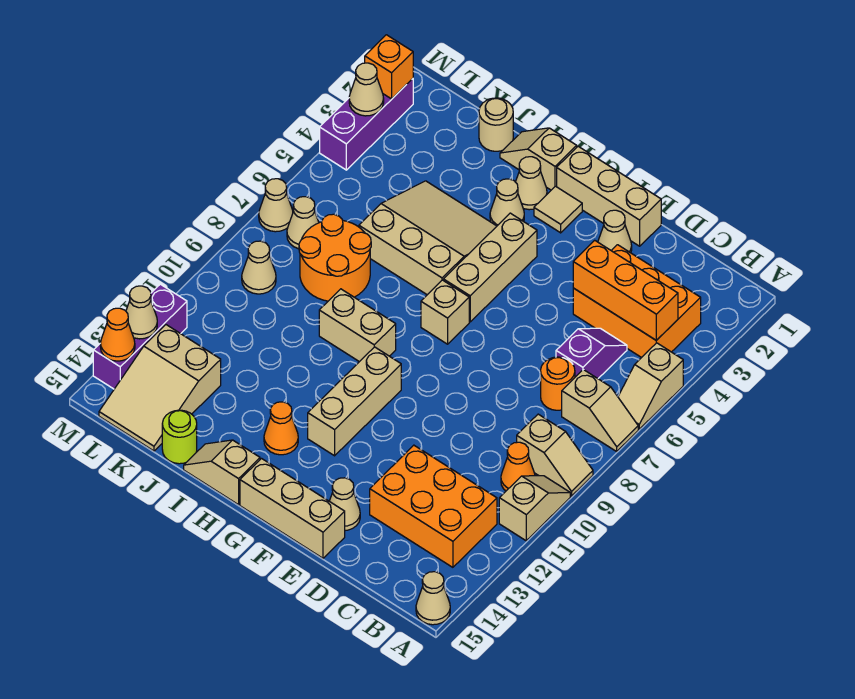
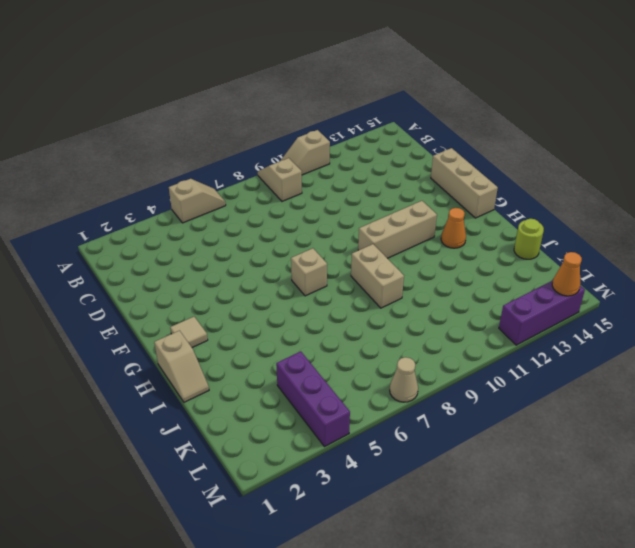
purple brick K4:M4 level 1 -> purple brick M2:M4 level 1
none -> tan slope A7:B7 level 1 top B
none -> tan cone A15 level 1
none -> orange brick B3:D4 level 1
none -> orange cone B10 level 1

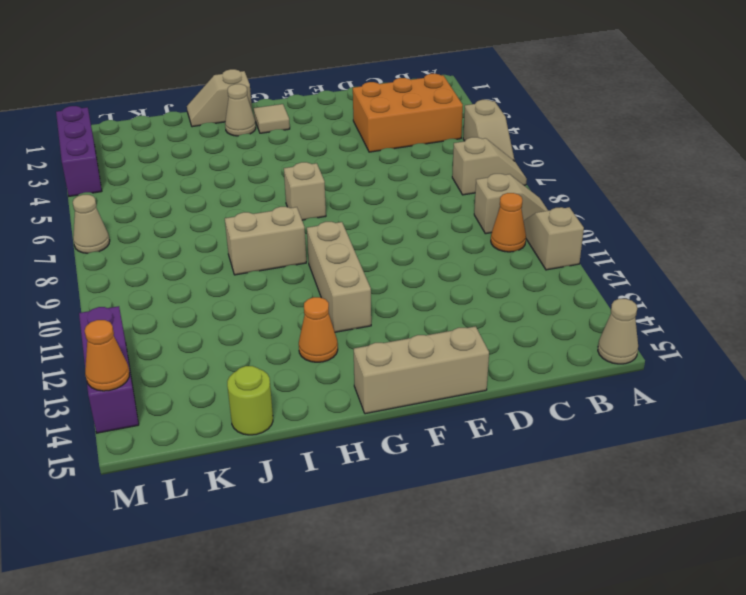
none -> orange brick B12:D13 level 1
none -> purple slope C5:C6 level 1 top 6
none -> orange round brick C7 level 1
none -> tan brick E1:G1 level 1

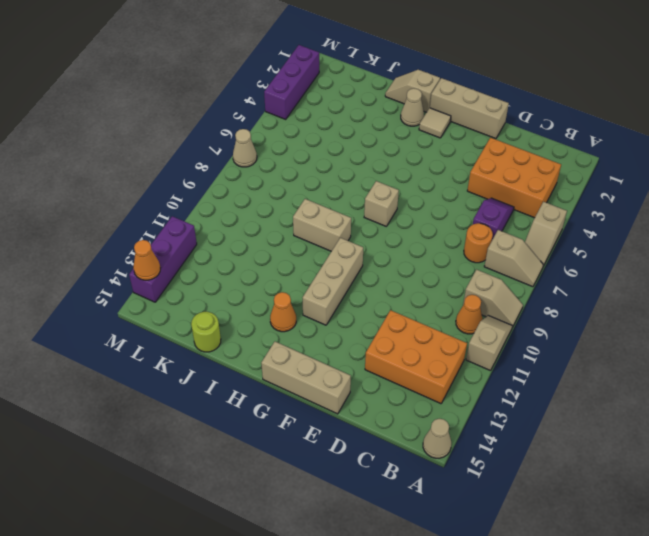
none -> tan cone E2 level 1
none -> tan cone E14 level 1
none -> tan brick G4:G6 level 1
none -> tan cone H3 level 1

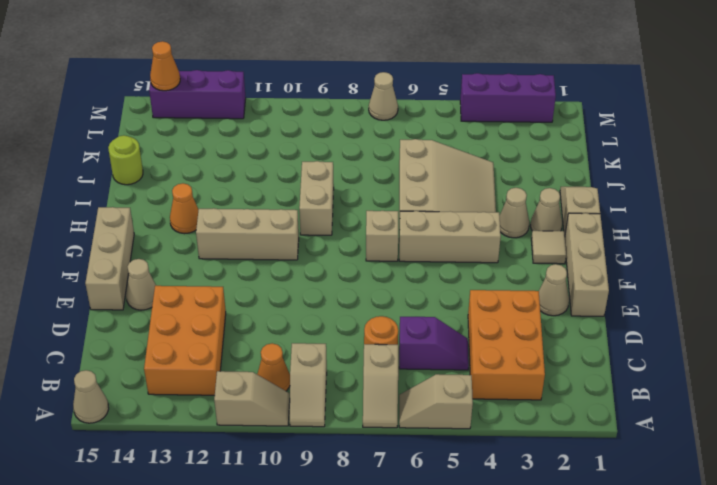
none -> tan slope H15:I15 level 1 top H
none -> tan round brick J1 level 1
none -> orange round brick J7:K8 level 1
none -> tan slope K13:L15 level 1 top 13

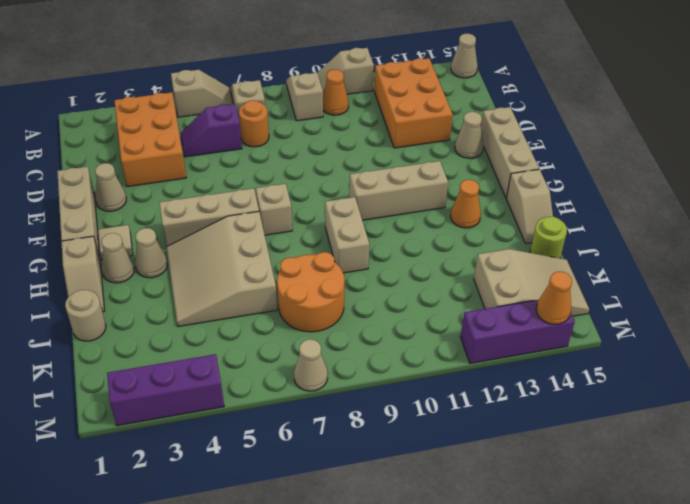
none -> tan cone L7 level 1
none -> tan cone L9 level 1
none -> orange brick B4:D4 level 2
none -> orange brick M2 level 2

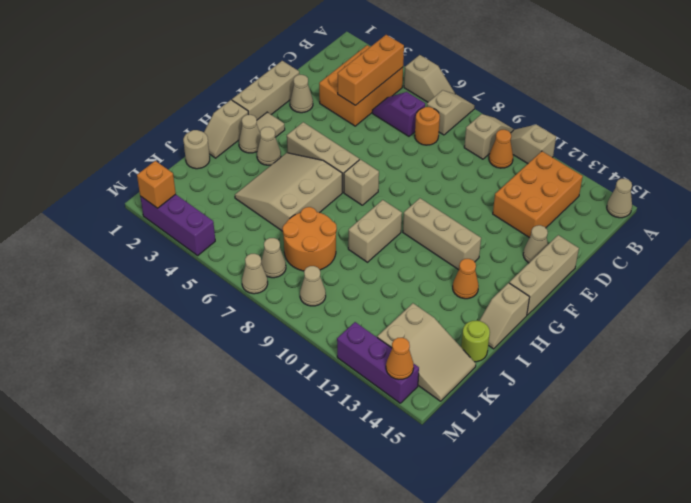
none -> tan cone M3 level 2
none -> tan cone M13 level 2

